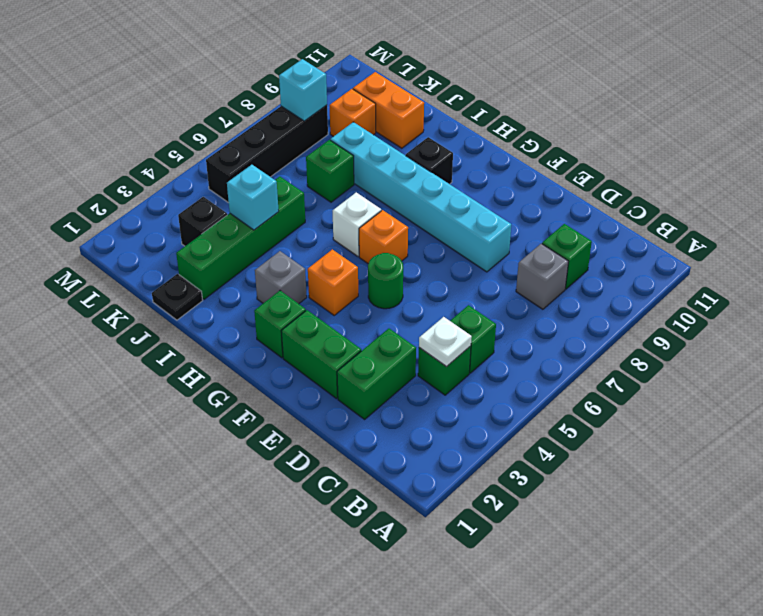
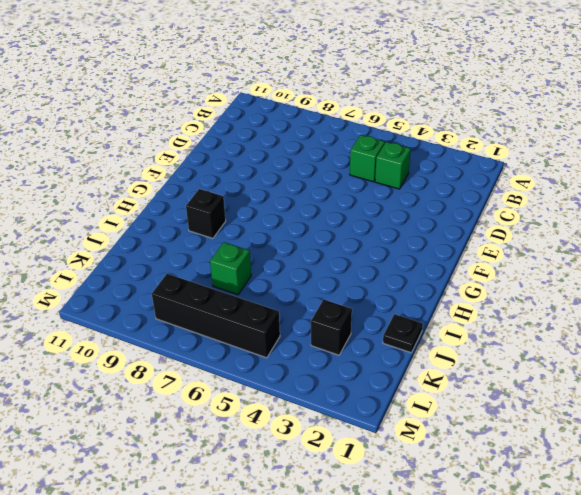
none -> grey brick C8 level 1
none -> green brick C9 level 1
none -> green brick D2:D3 level 1

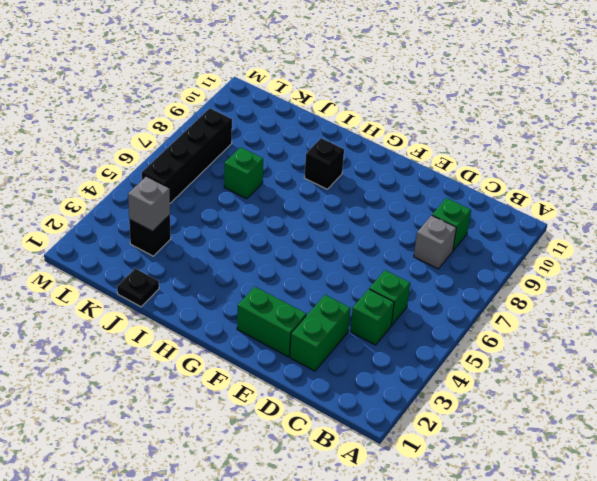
grey brick K3 level 2 -> grey brick H3 level 1
none -> cyan brick E8:J8 level 1
none -> green round brick F5 level 1
none -> green brick G2 level 1

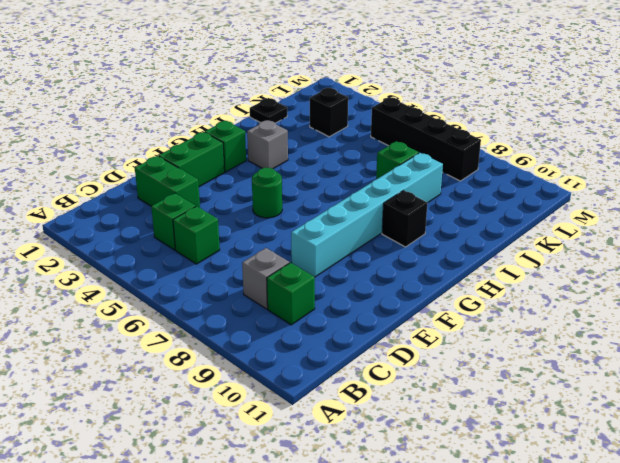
none -> orange brick G4 level 1
none -> orange brick G6 level 1
none -> white brick H6 level 1

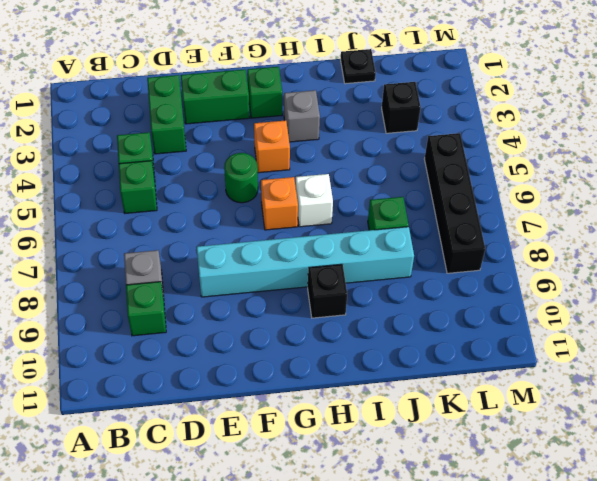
none -> green brick J2:J5 level 1
none -> orange brick J10:K10 level 1
none -> orange brick K9 level 1

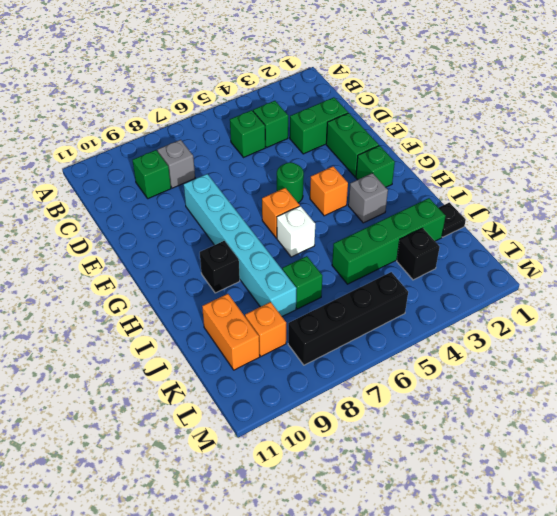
none -> white plate C4 level 2
none -> cyan brick J4 level 2
none -> cyan brick L8 level 2

